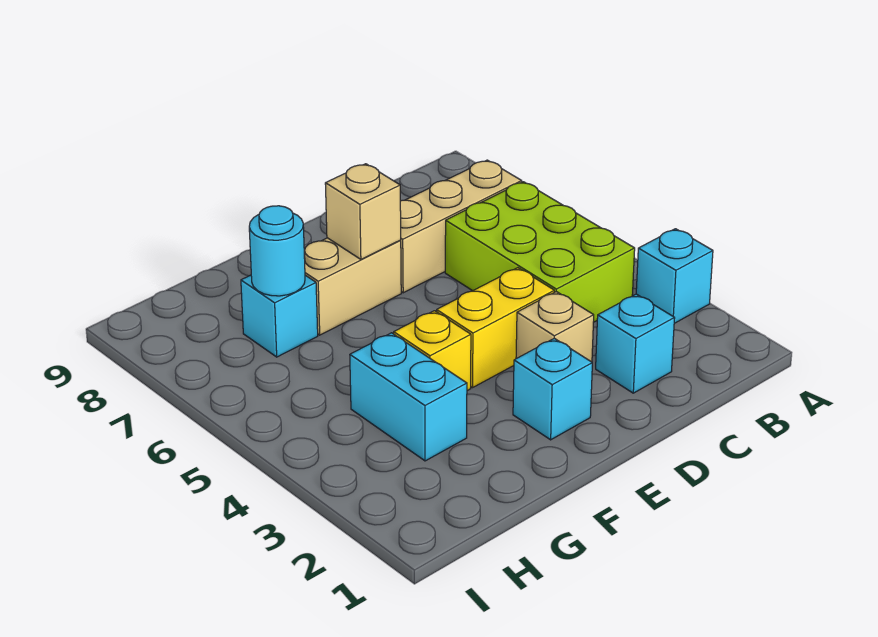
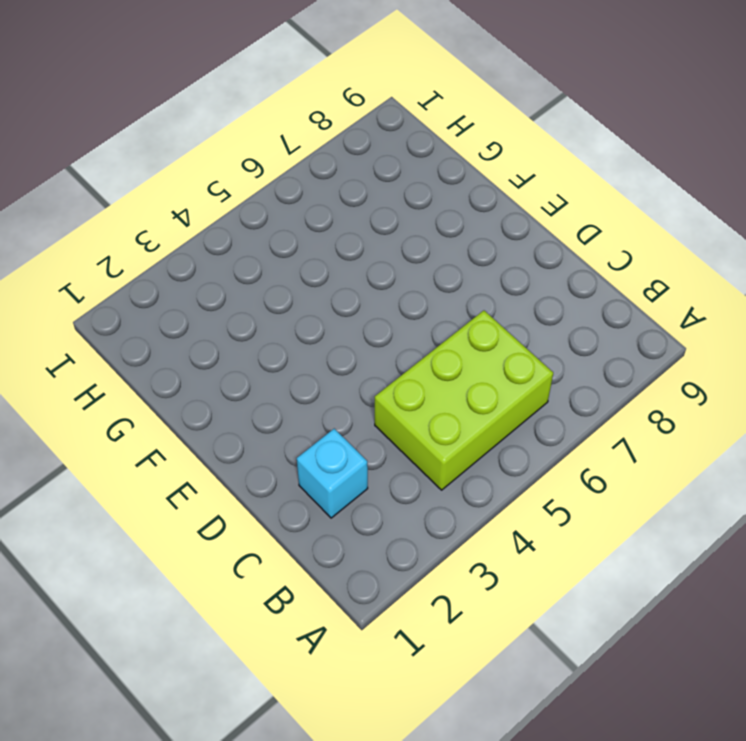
none -> cyan brick A3 level 1
none -> tan brick B7:D7 level 1
none -> tan brick D3 level 1

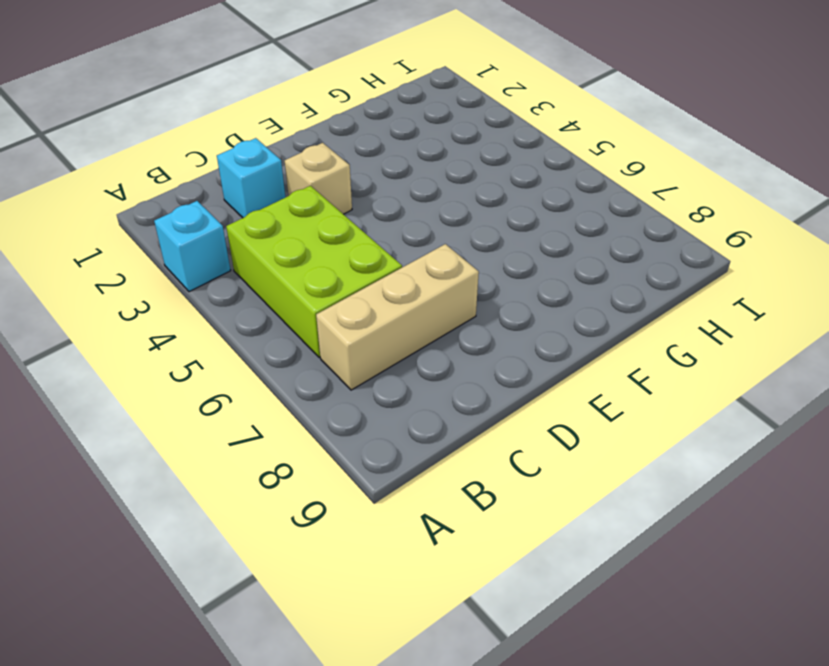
none -> yellow brick D4:E4 level 1
none -> cyan brick E2 level 1
none -> tan brick E7:F7 level 1

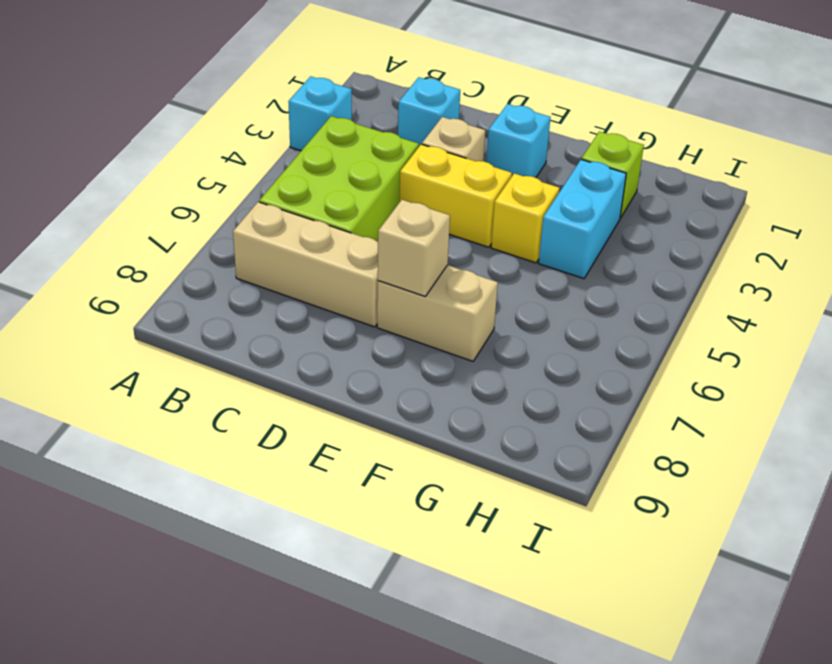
lime brick G2 level 1 -> none
none -> cyan brick G7 level 1
none -> cyan round brick G7 level 2

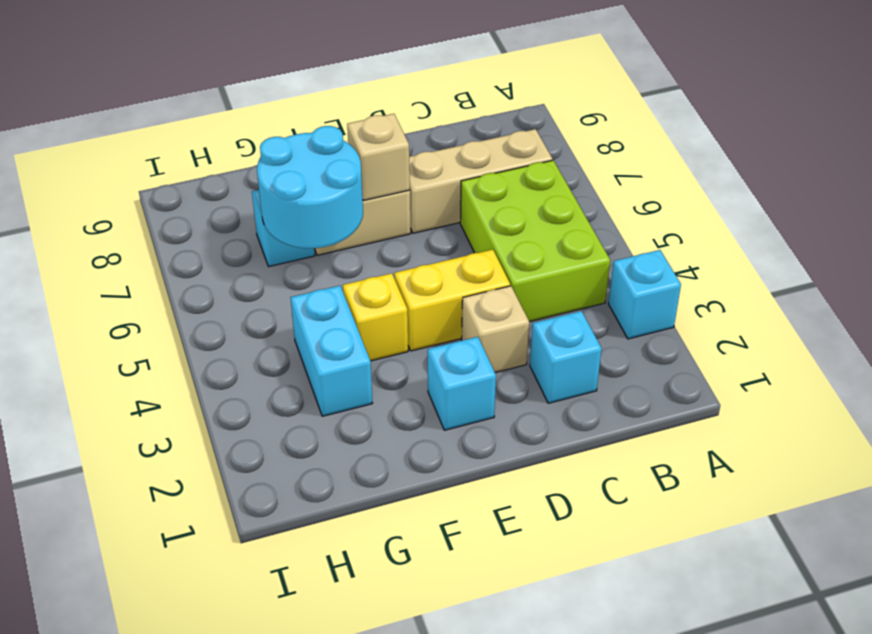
cyan round brick F6:G7 level 2 -> cyan round brick G7 level 2

